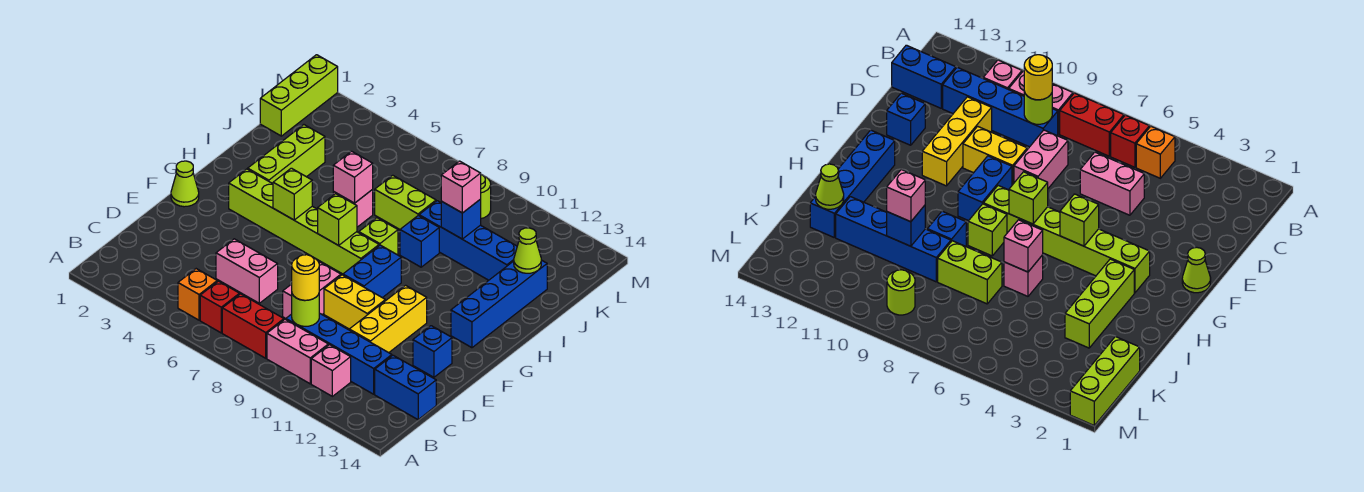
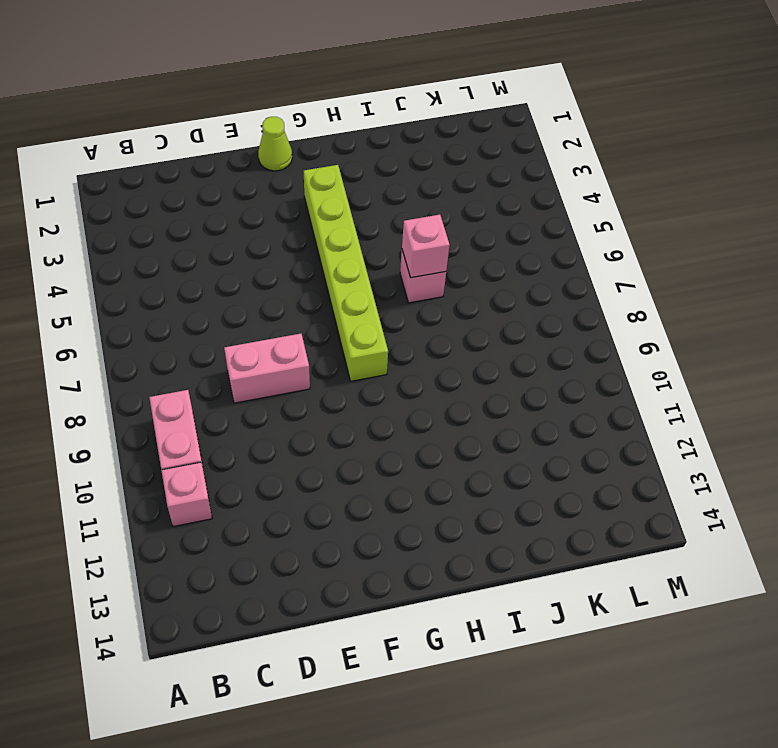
none -> orange brick B5 level 1
none -> red brick B6 level 1
none -> red brick B7:B8 level 1
none -> blue brick C9:C12 level 1

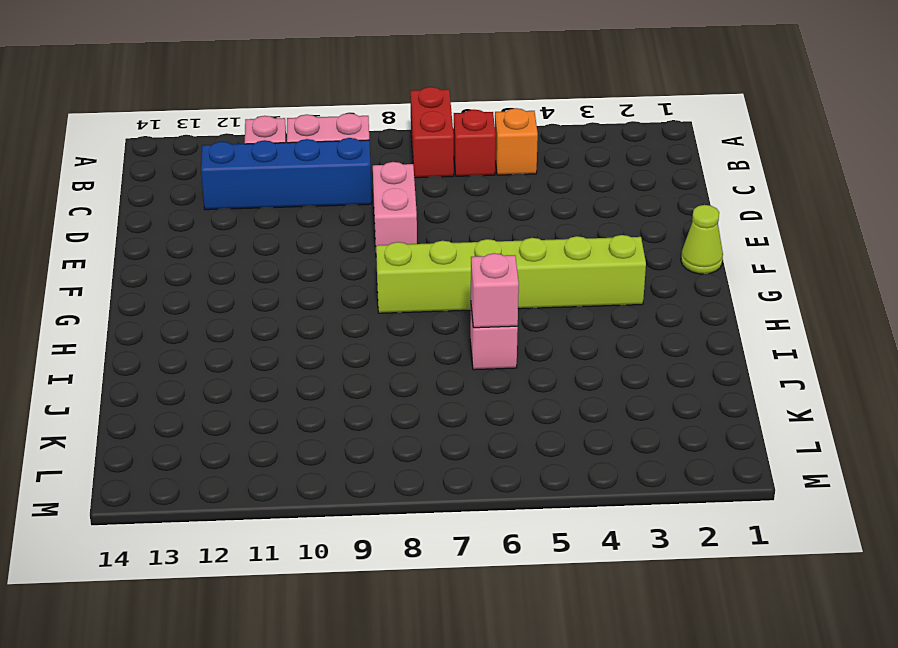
red brick A7:B7 level 1 -> red brick B7:B8 level 1
none -> blue brick C13:C14 level 1
none -> pink brick D5:D6 level 1
none -> yellow brick D11:F11 level 1
none -> yellow brick E9:E10 level 1

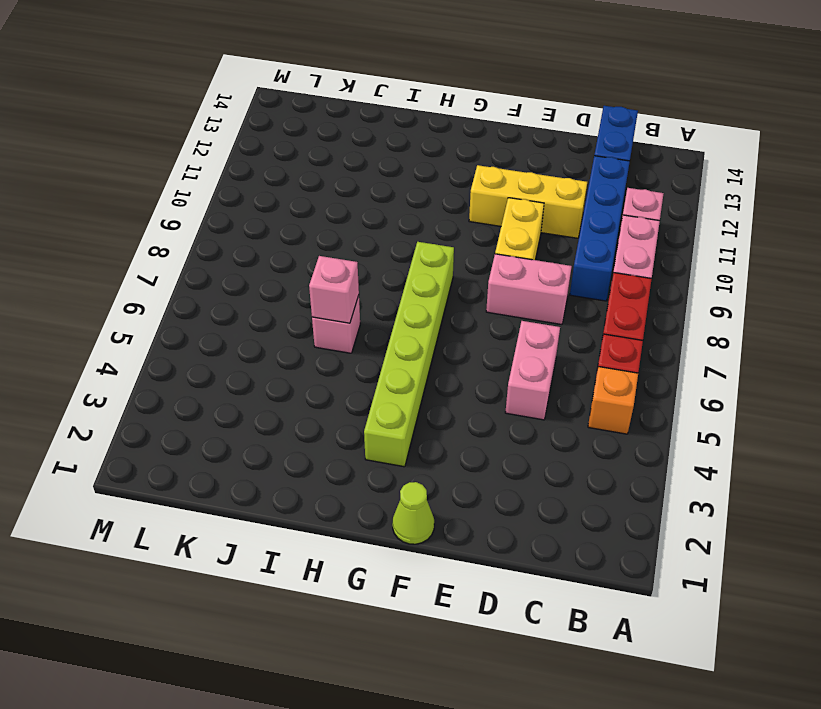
none -> blue brick E13 level 1
none -> blue brick F9:G9 level 1
none -> blue brick G13:J13 level 1
none -> lime brick H3:J3 level 1

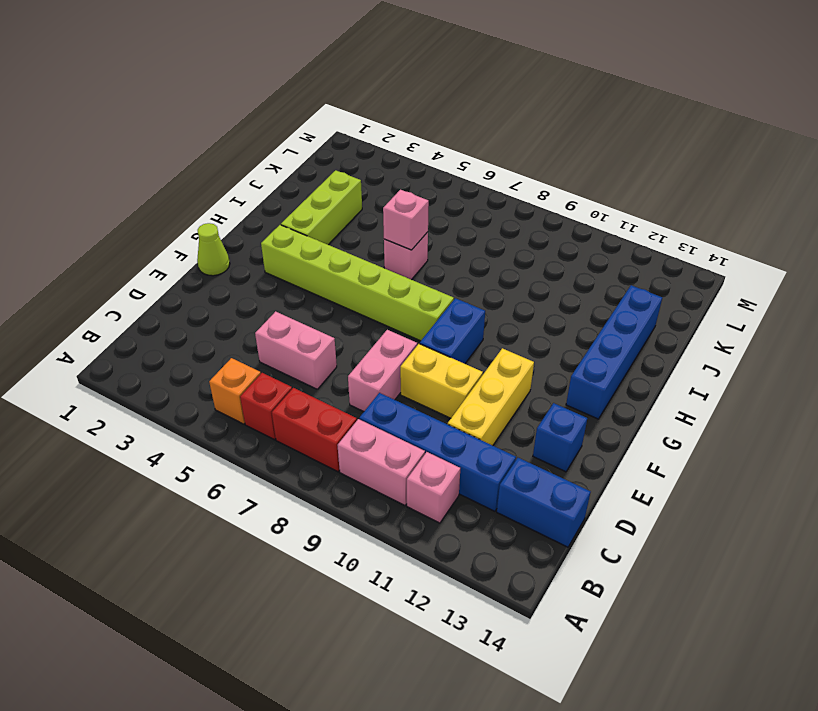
none -> lime brick H8 level 1
none -> blue brick I9 level 1
none -> lime brick J7:J8 level 1
none -> blue brick J9:J12 level 1

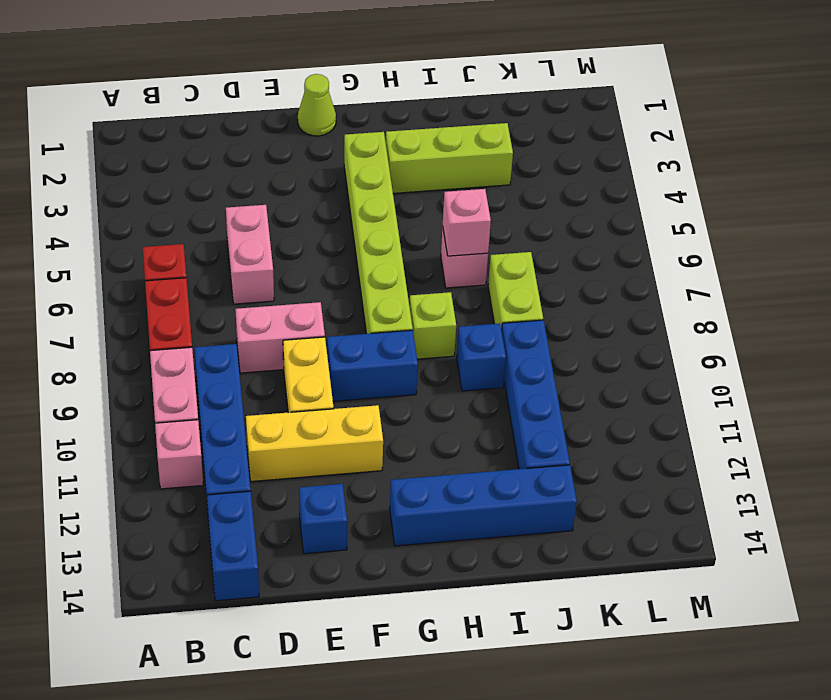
none -> orange brick B5 level 1
none -> lime brick K1:M1 level 1
none -> lime round brick L9 level 1
none -> lime round brick C9 level 2

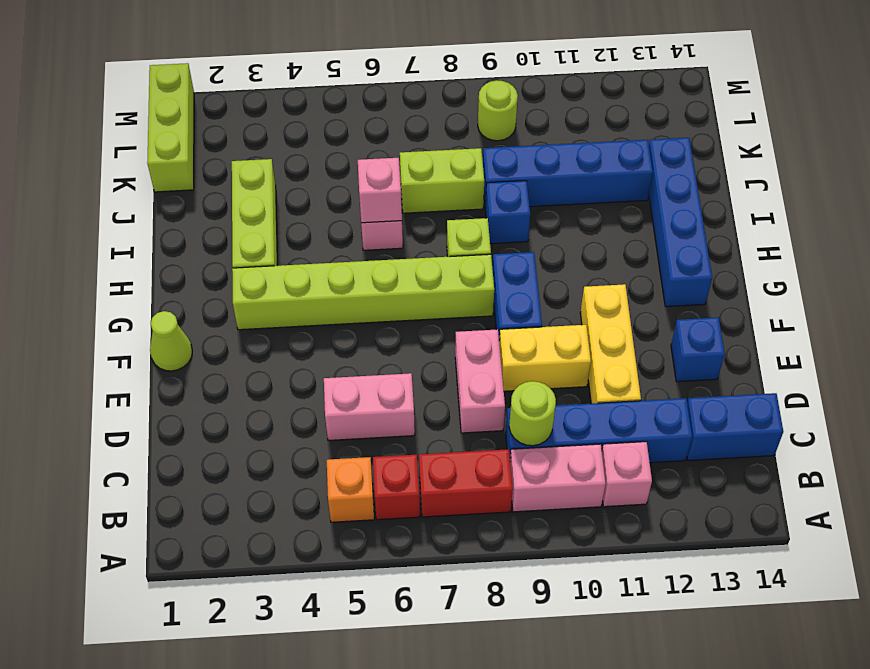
none -> lime brick G5 level 2
none -> lime brick G7 level 2
none -> blue brick J10 level 2
none -> lime cone J13 level 2

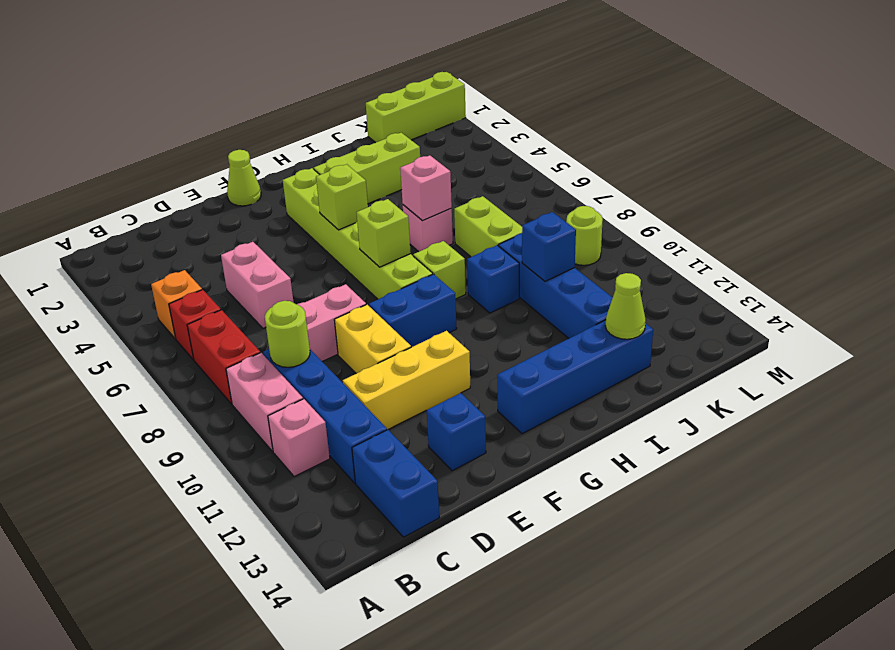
none -> yellow round brick C9 level 3
none -> pink brick J10 level 3

